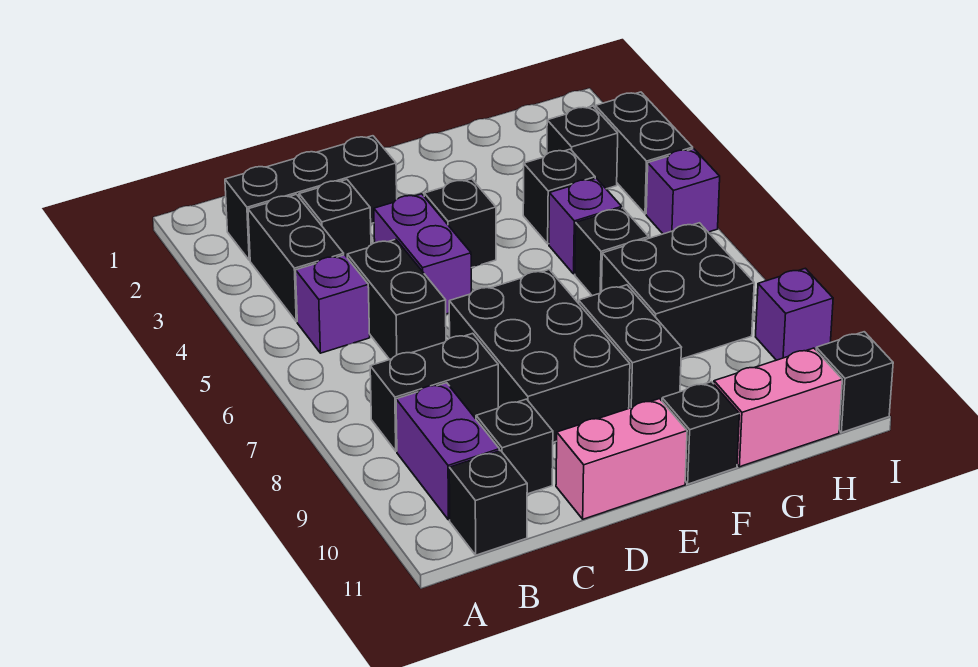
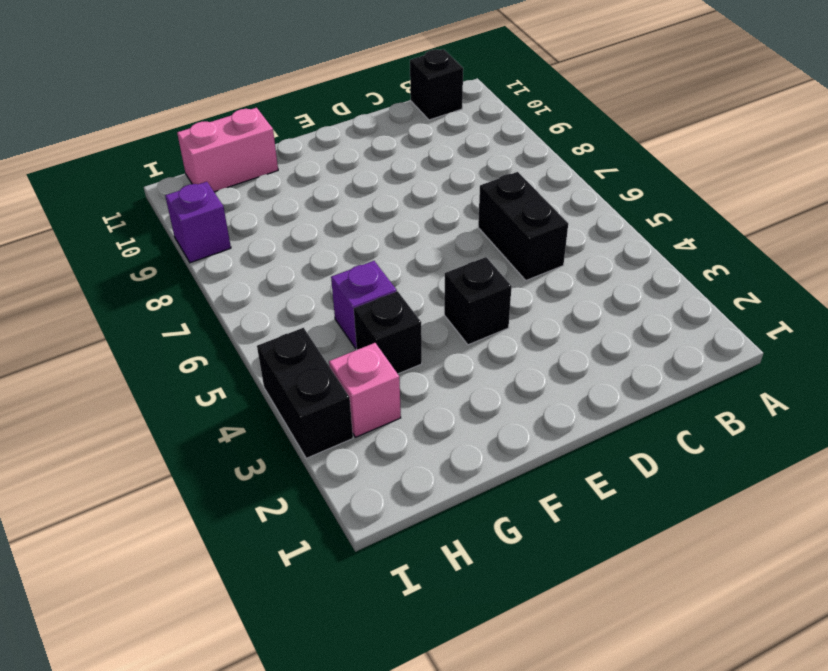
pink brick H3 level 1 -> black brick H3 level 1
none -> black brick B2:D2 level 1
none -> black brick B3:B4 level 1
none -> purple brick B5 level 1

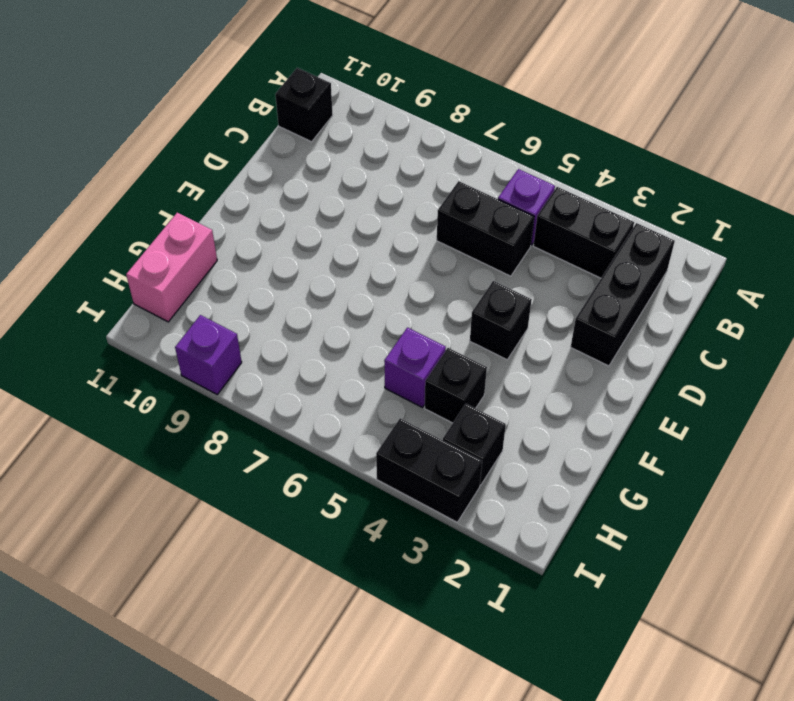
none -> black brick B8:C8 level 1
none -> purple brick B9:B10 level 1
none -> black brick C3 level 1

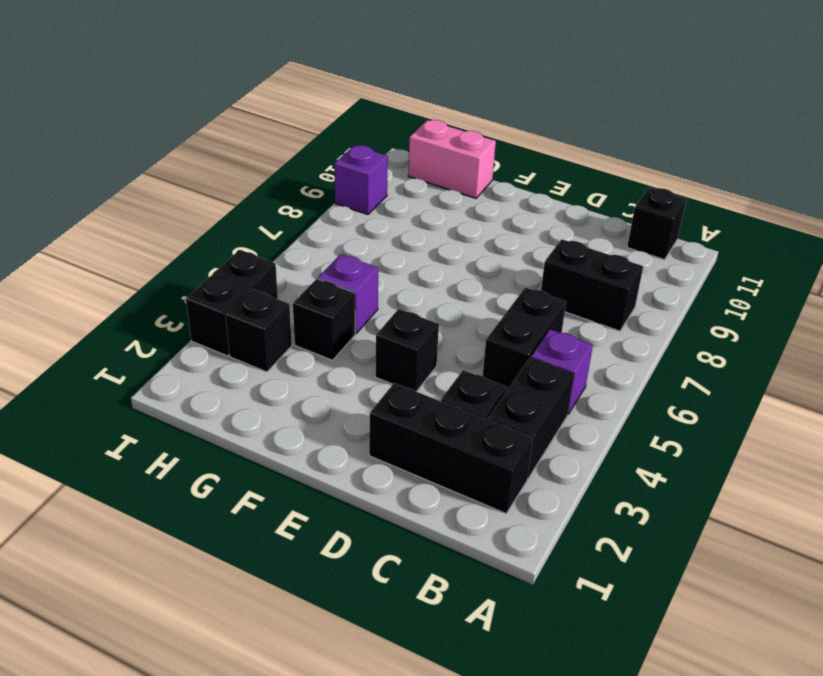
none -> purple brick B9:B10 level 1
none -> black brick C10 level 1
none -> purple brick D4:D5 level 1

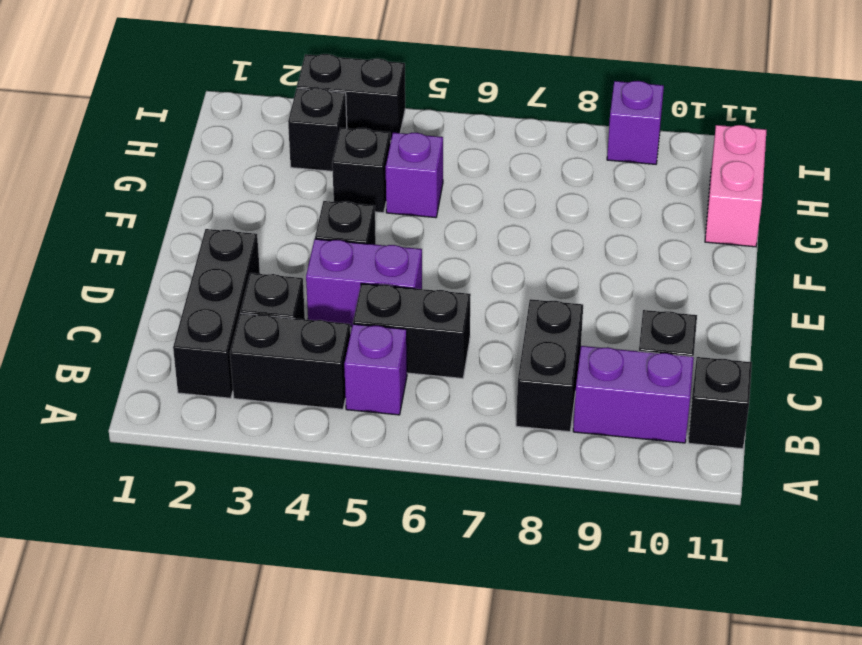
none -> black brick D7:E9 level 1
none -> pink brick D11:E11 level 1
none -> black brick F8:F9 level 1

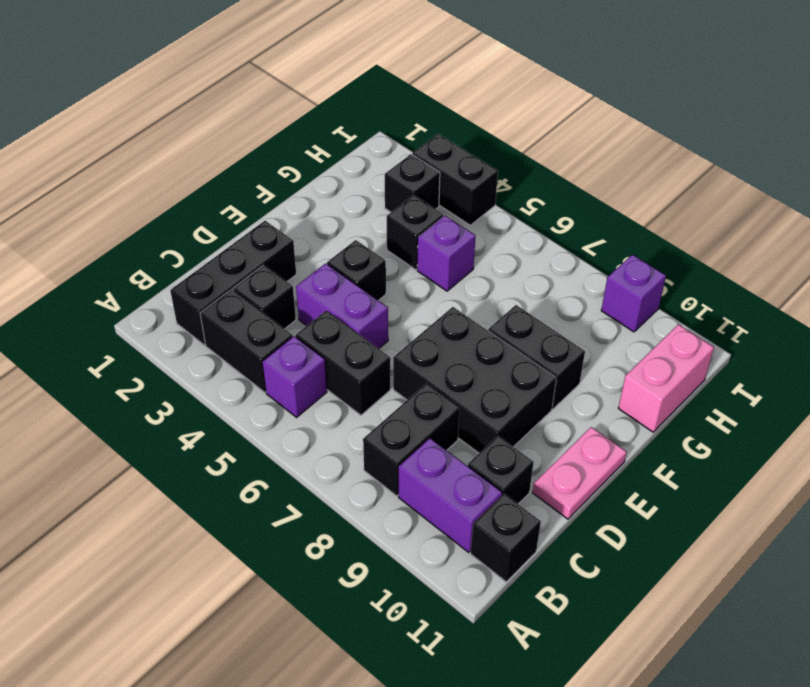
pink plate D11:E11 level 1 -> pink brick D11:E11 level 1
none -> black brick F11 level 1
none -> black brick G6 level 1
none -> black brick G7:H8 level 1

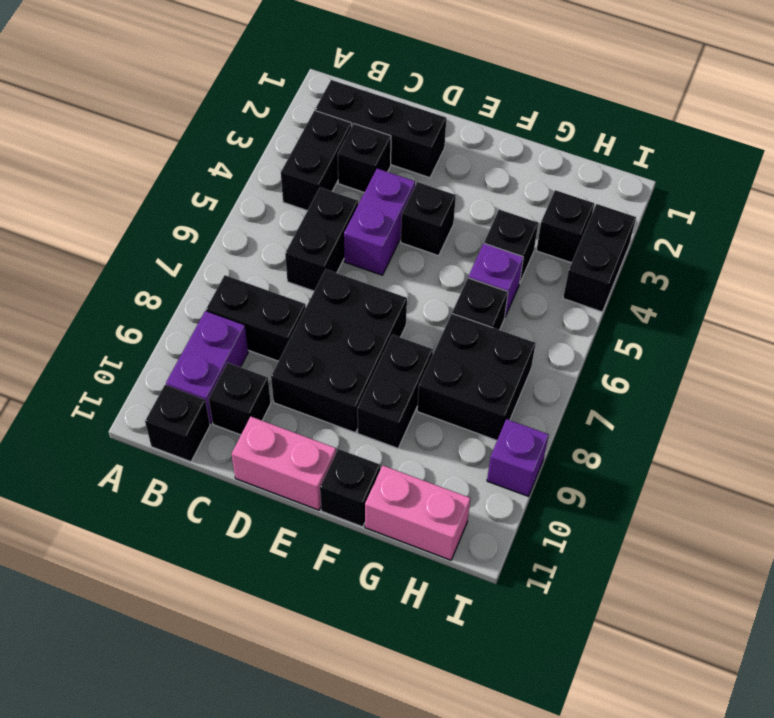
none -> purple brick B5 level 1
none -> purple brick I5 level 1
none -> black brick I11 level 1

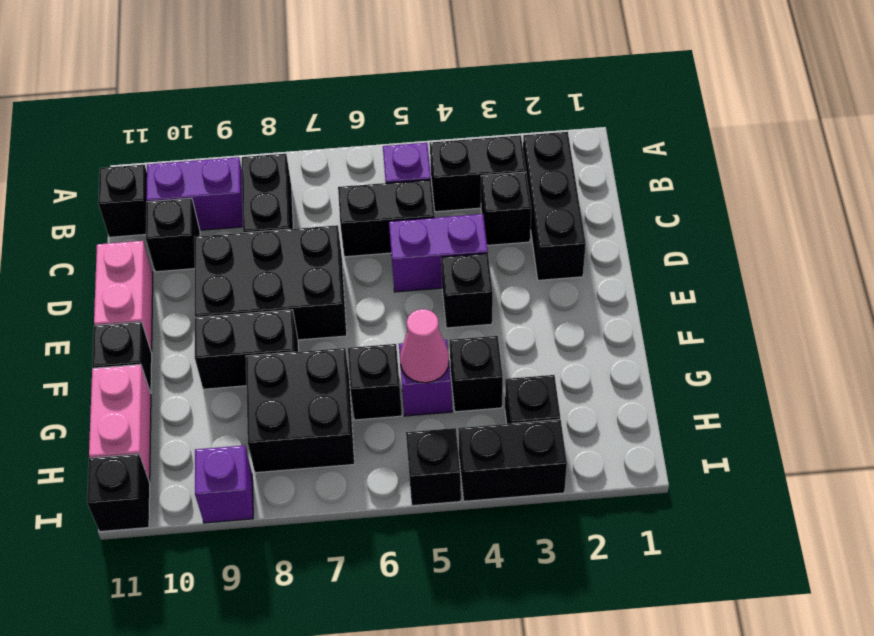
pink cone G5 level 2 -> none
black brick I5 level 1 -> purple brick I5 level 1

